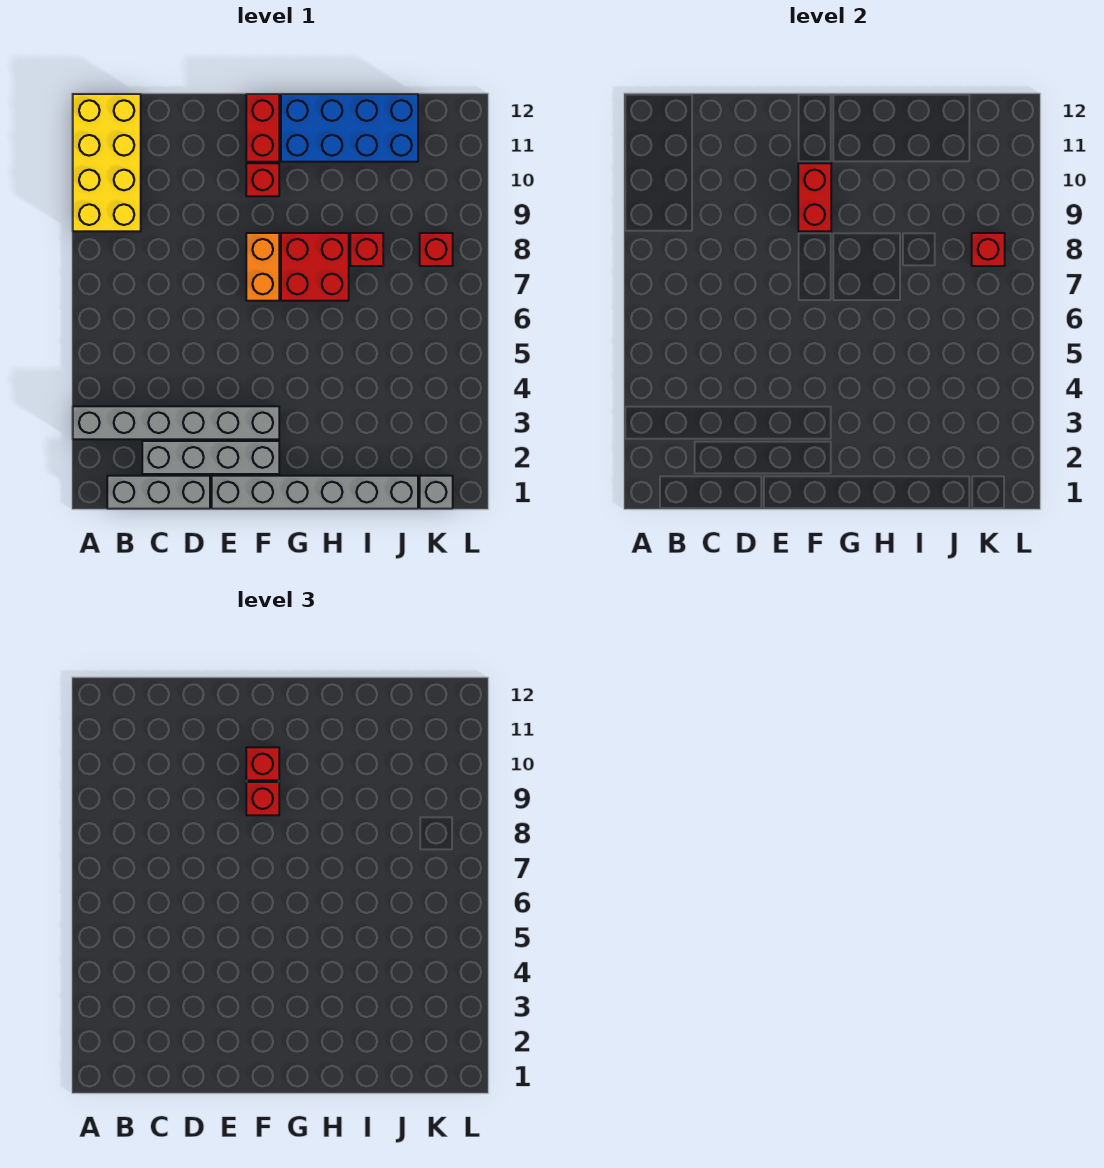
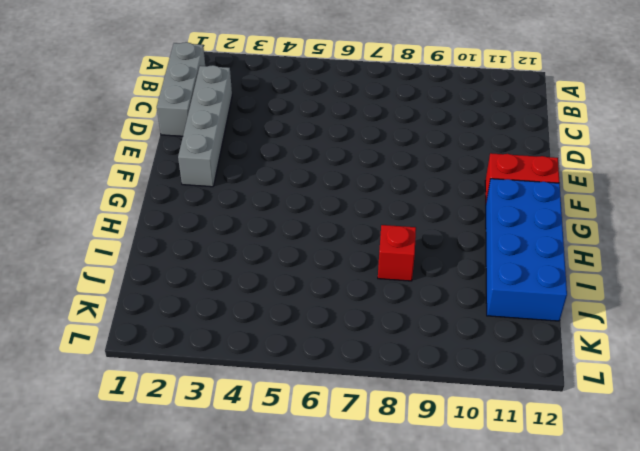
none -> grey brick A3:F3 level 1
none -> yellow brick A9:B12 level 1
none -> grey brick E1:J1 level 1

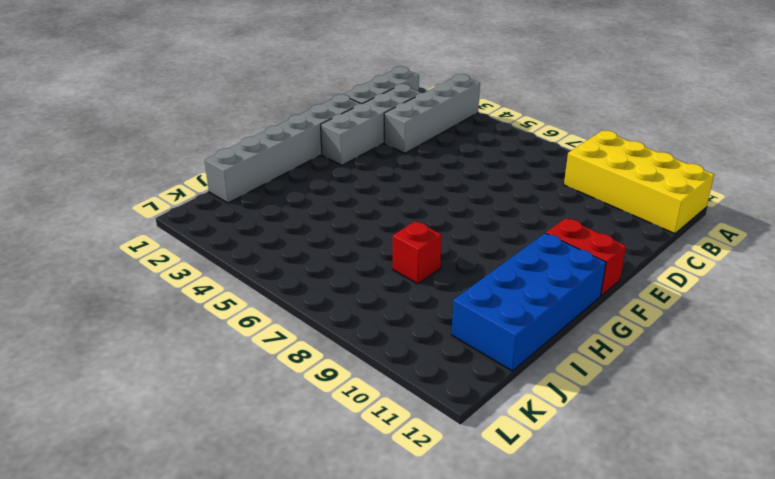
grey brick A3:D3 level 1 -> grey brick A3:F3 level 1
none -> orange brick F7:F8 level 1
none -> red brick F10 level 1
none -> red brick G7:H8 level 1

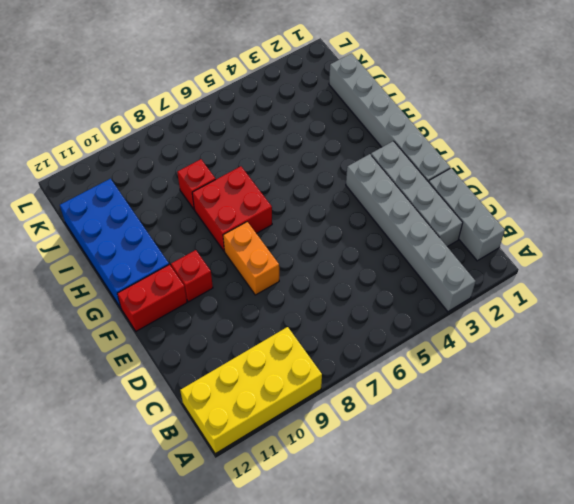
orange brick E8:F8 level 1 -> orange brick F7:F8 level 1
none -> grey brick K1 level 1
none -> red brick K8 level 1
none -> red brick F9:F10 level 2

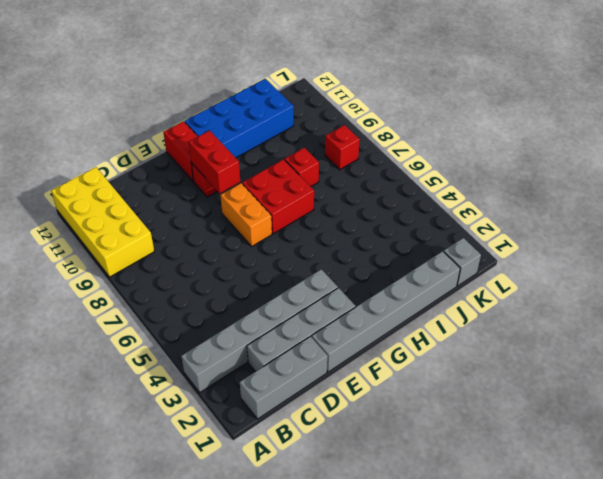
none -> red brick K8 level 2
none -> red brick F9 level 3
none -> red brick F10 level 3

